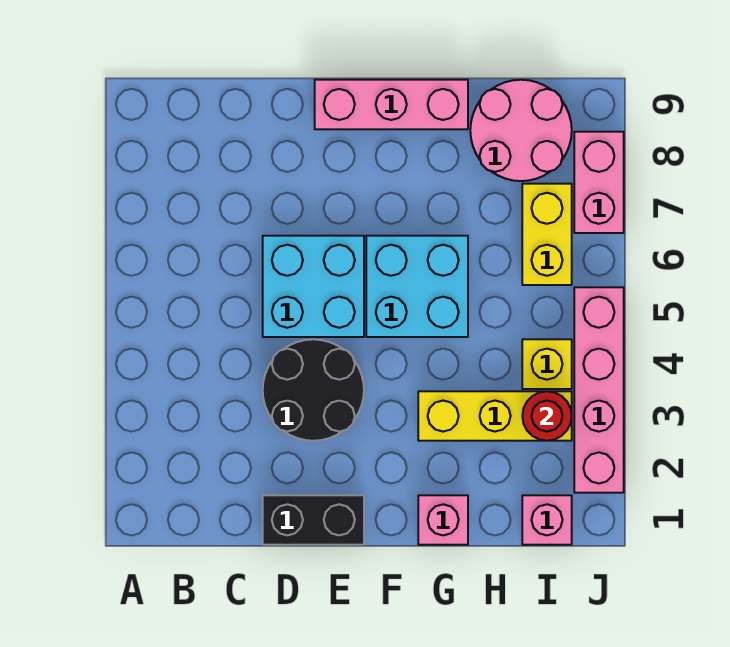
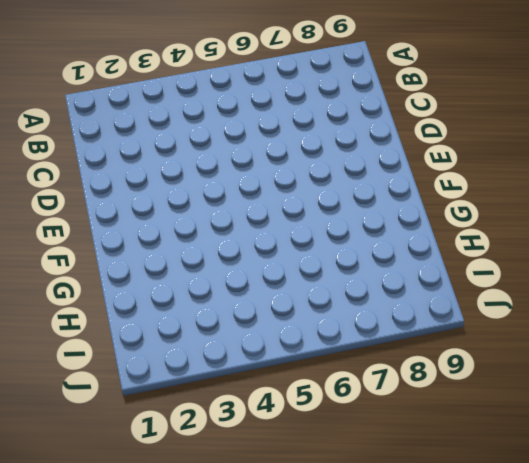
none -> black brick D1:E1 level 1
none -> black round brick D3:E4 level 1
none -> cyan brick D5:E6 level 1

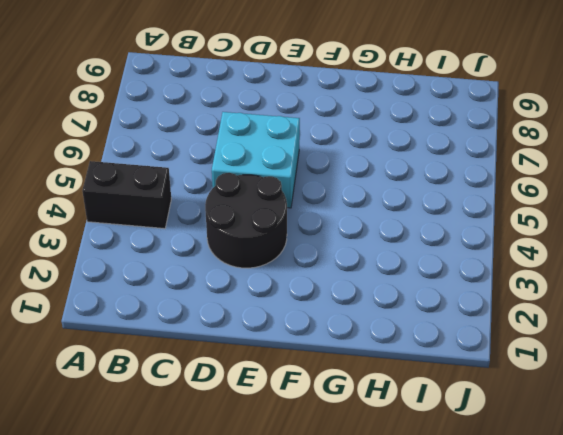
black brick A4:B4 level 1 -> black brick D1:E1 level 1
none -> pink brick E9:G9 level 1
none -> cyan brick F5:G6 level 1
none -> pink brick G1 level 1

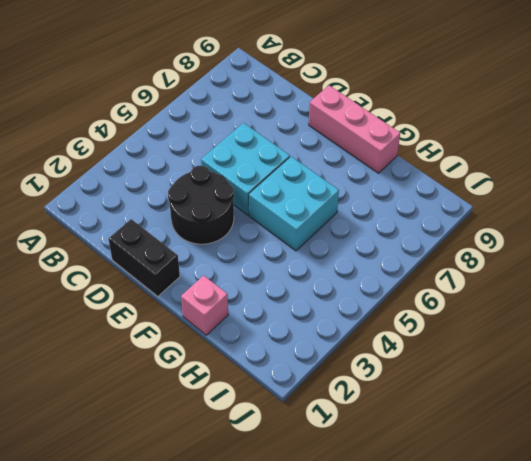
none -> yellow brick G3:I3 level 1
none -> pink round brick H8:I9 level 1
none -> pink brick I1 level 1

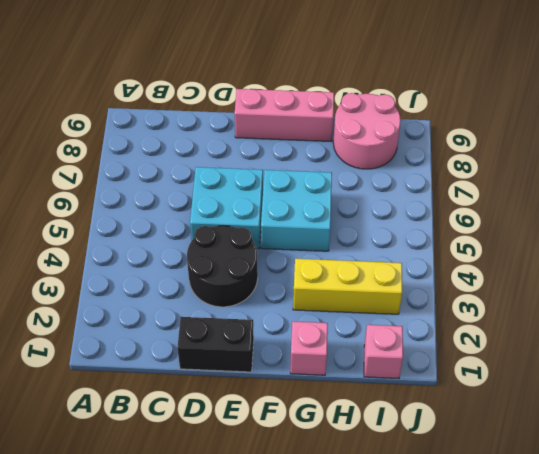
none -> yellow brick I4 level 1
none -> yellow brick I6:I7 level 1
none -> pink brick J2:J5 level 1

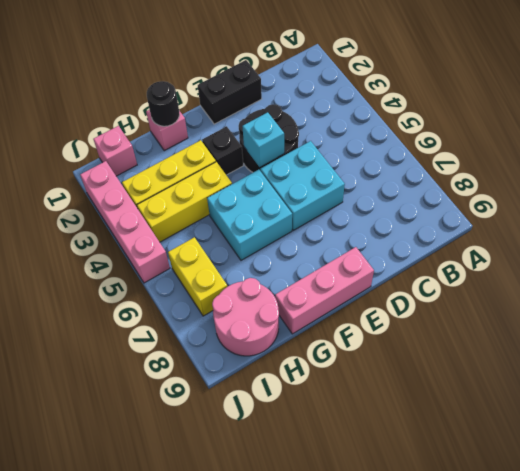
cyan brick E4 level 2 -> none
black brick F3 level 1 -> none
black round brick G1 level 2 -> none
yellow brick G4:I4 level 1 -> yellow brick I4 level 1
none -> pink brick J7:J8 level 1
none -> red round brick I3 level 2

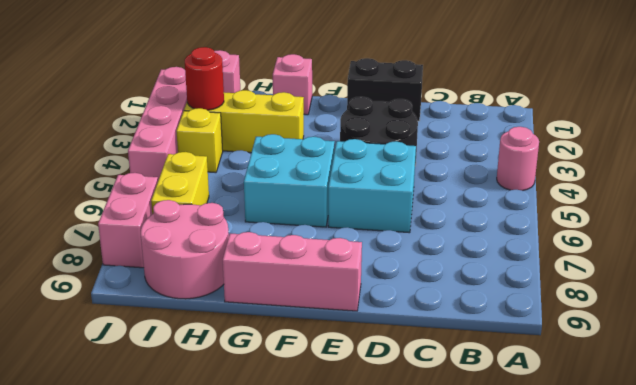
pink round brick A4 level 1 -> none

